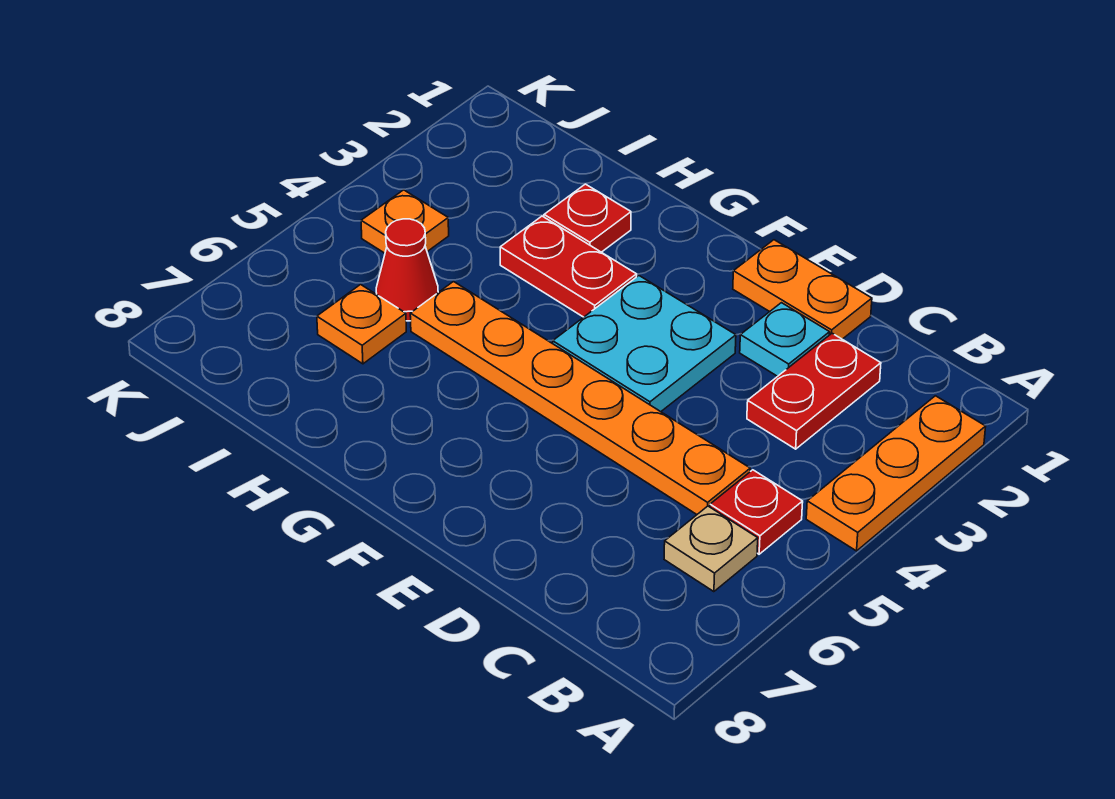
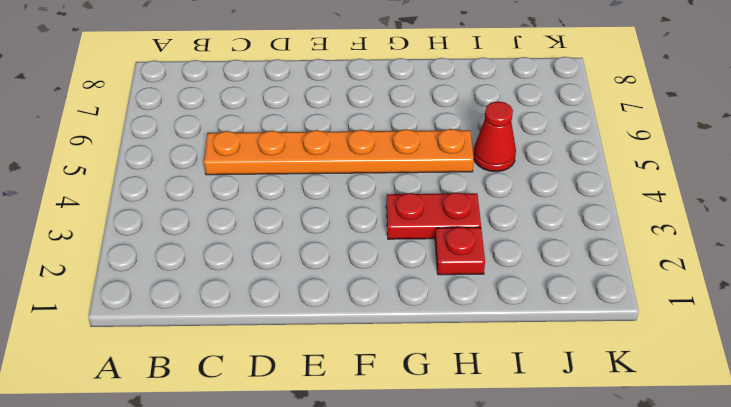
none -> orange plate A2:A4 level 1
none -> red plate B5 level 1
none -> tan plate B6 level 1

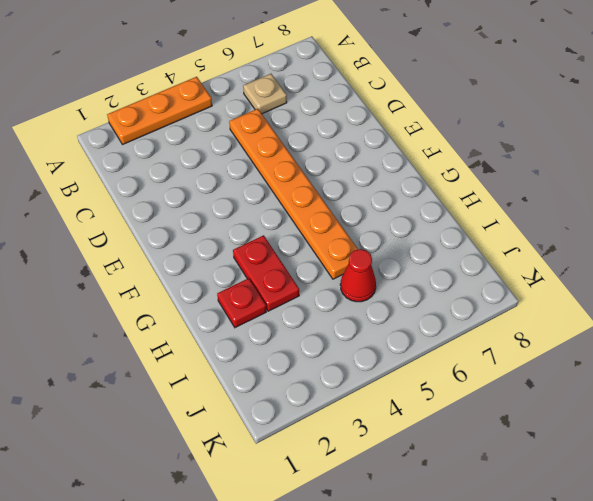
none -> red plate B5 level 1
none -> red plate C2:C3 level 1
none -> orange plate D1:E1 level 1

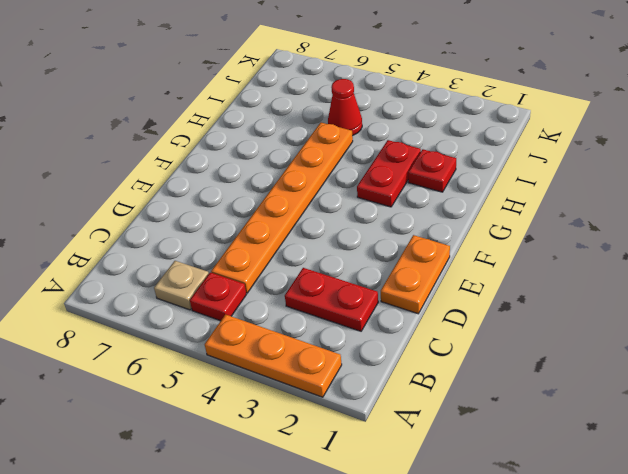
none -> cyan plate D2 level 1
none -> cyan plate E3:F4 level 1
none -> orange plate I6 level 1

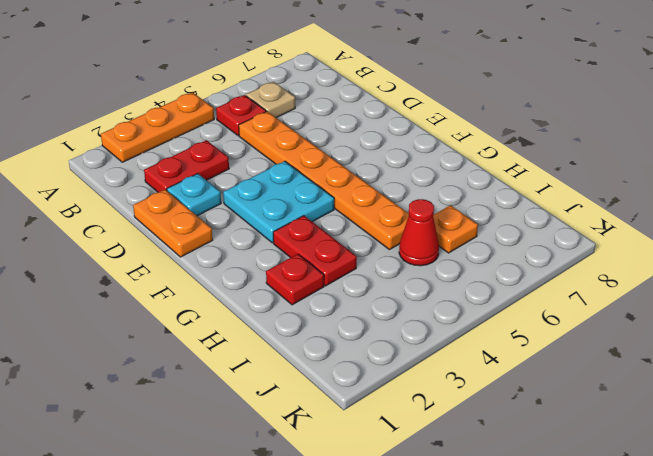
none -> orange plate J4 level 1

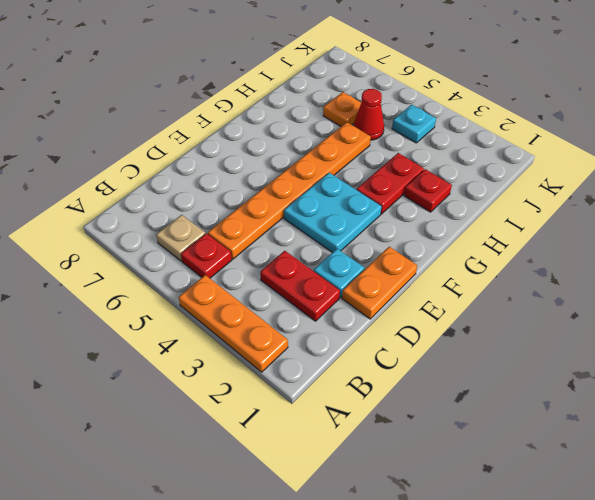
cyan plate J4 level 1 -> orange plate J4 level 1

